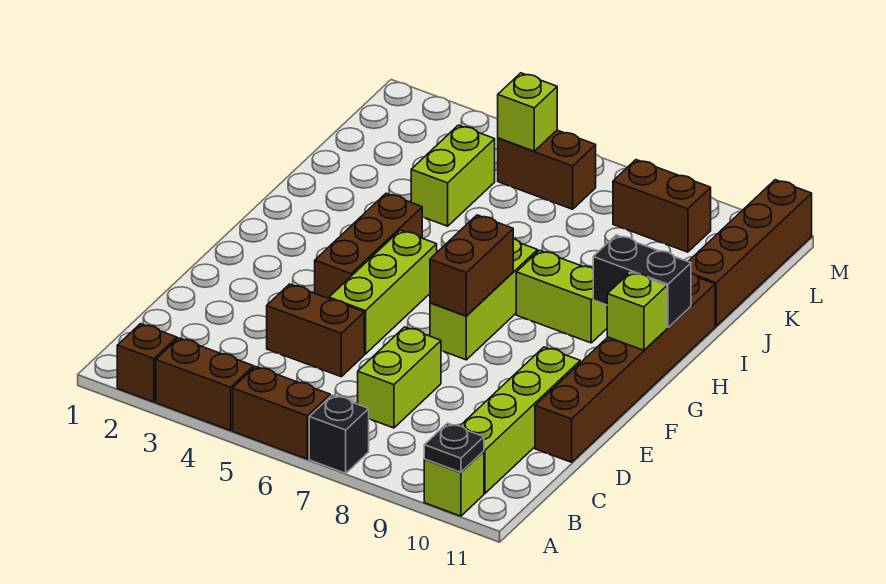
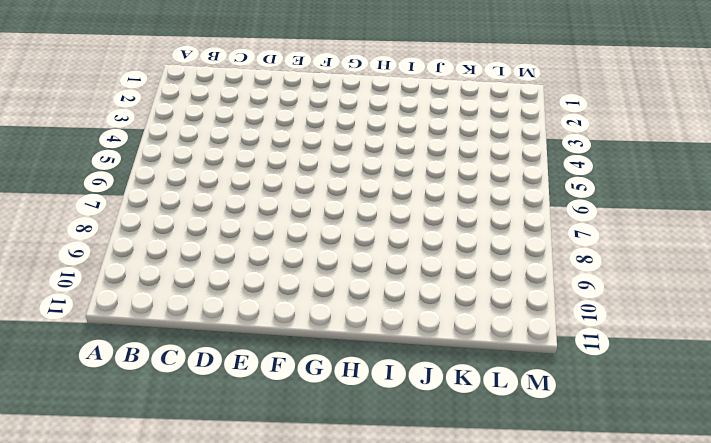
none -> brown brick A2 level 1
none -> brown brick A3:A4 level 1
none -> brown brick A5:A6 level 1

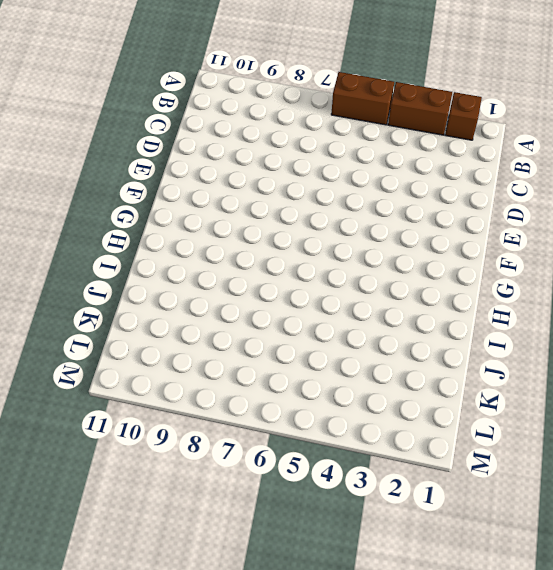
none -> black brick A7 level 1
none -> lime brick A10 level 1
none -> lime brick B10:E10 level 1

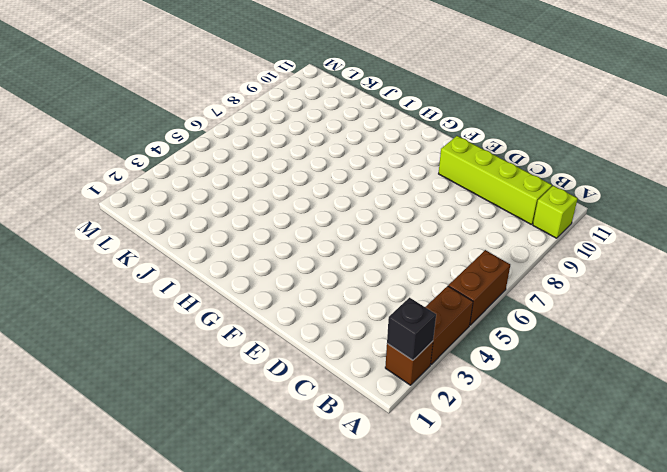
black brick A2 level 2 -> black brick A7 level 1
none -> lime brick C7:D7 level 1
none -> brown brick D4:D5 level 1
none -> brown brick D11:I11 level 1

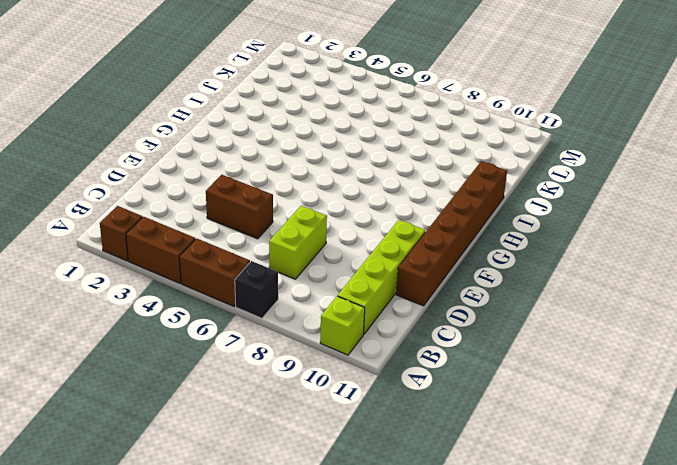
none -> lime brick E5:G5 level 1
none -> brown brick F4:H4 level 1
none -> lime brick F7:H7 level 1

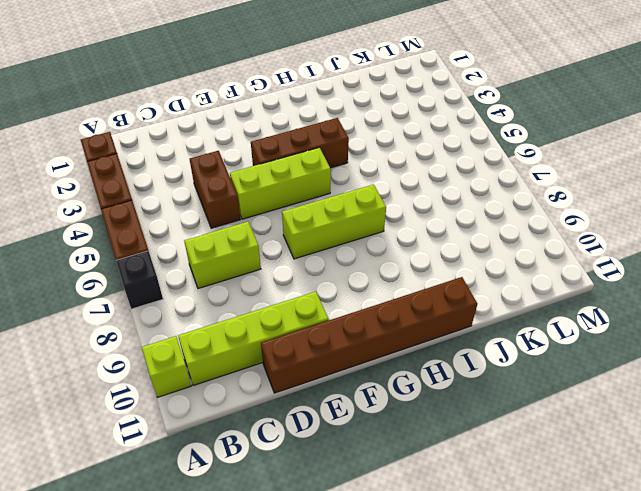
none -> lime brick H8:H9 level 1
none -> lime brick J4:K4 level 1
none -> brown brick J11:M11 level 1

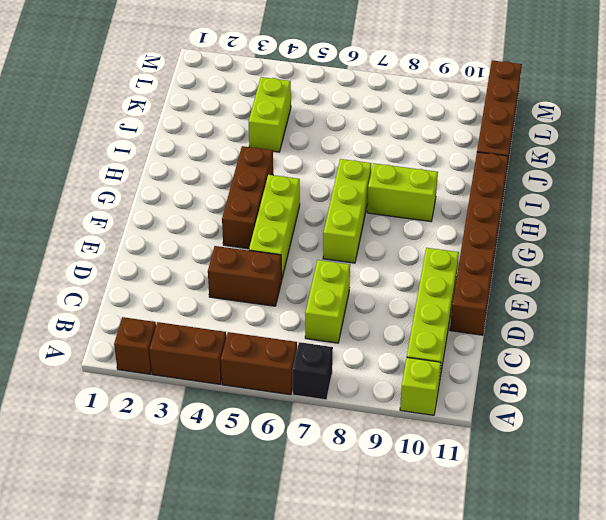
none -> brown brick L5:L6 level 1
none -> brown brick L8:L9 level 1
none -> black plate A10 level 2

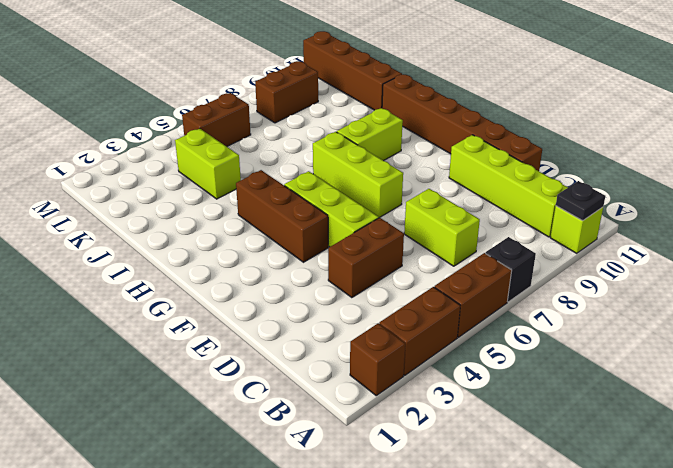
none -> brown brick F7:G7 level 2
none -> lime brick G11 level 2
none -> black brick H10:H11 level 2

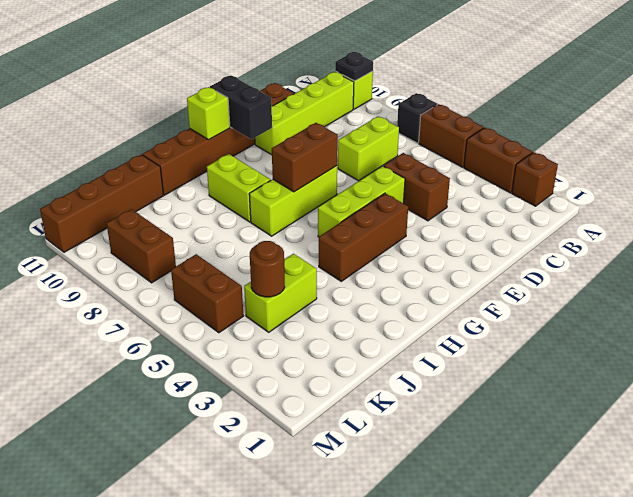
black brick F10:F11 level 2 -> black brick H10:H11 level 2
brown round brick K4 level 2 -> none
none -> lime brick L5 level 2

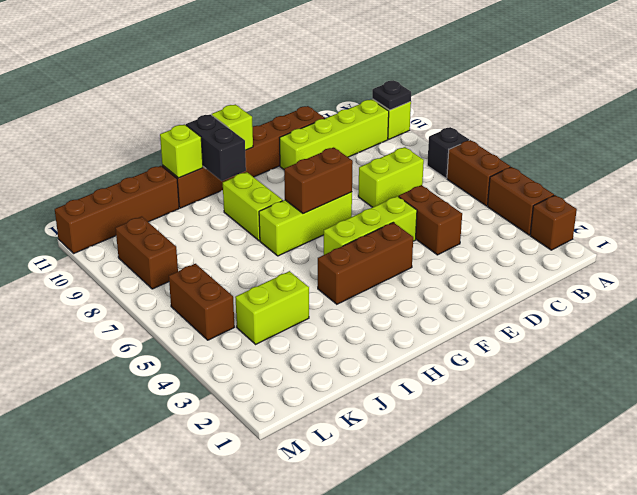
lime brick I11 level 2 -> lime brick L5 level 2

